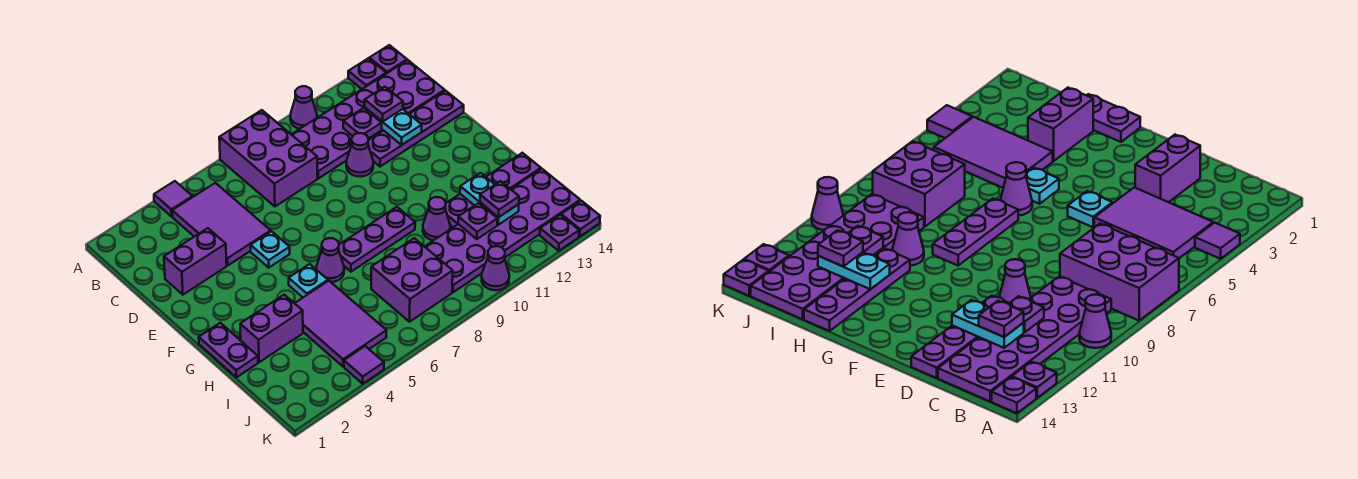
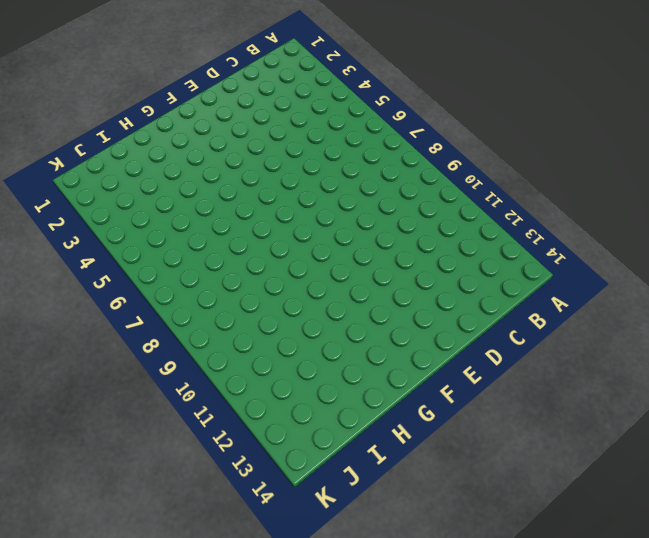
none -> purple tile A4 level 1
none -> purple brick A7:C8 level 1
none -> purple cone A10 level 1
none -> purple plate A13 level 1

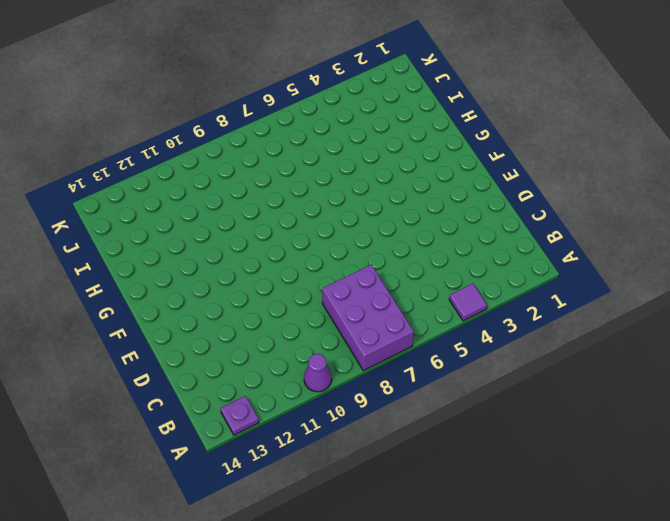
none -> purple plate A14 level 1
none -> purple tile B4:D5 level 1
none -> purple plate B9:C14 level 1
none -> purple brick D2:D3 level 1

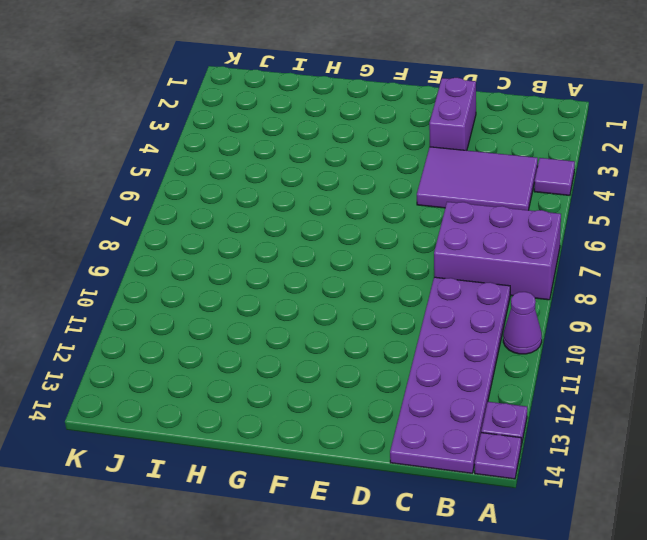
none -> purple cone D10 level 1
none -> purple plate D11:D14 level 1
none -> cyan plate E5 level 1
none -> purple plate G1:H1 level 1

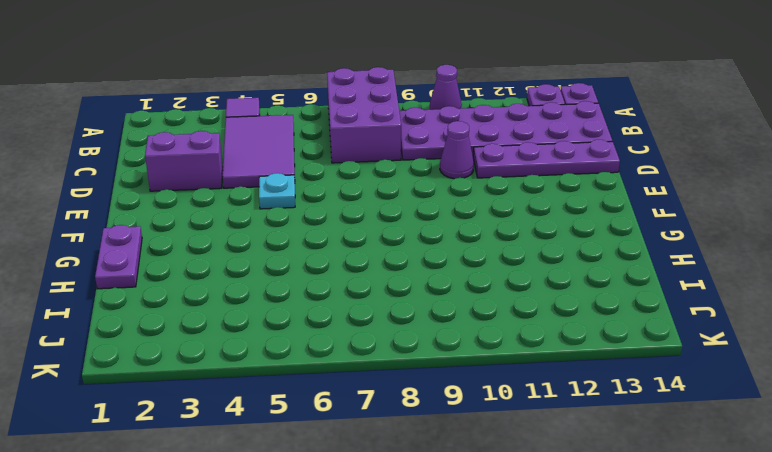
none -> cyan plate G5 level 1
none -> purple cone G6 level 1
none -> purple plate G7:G9 level 1
none -> purple brick H2:H3 level 1

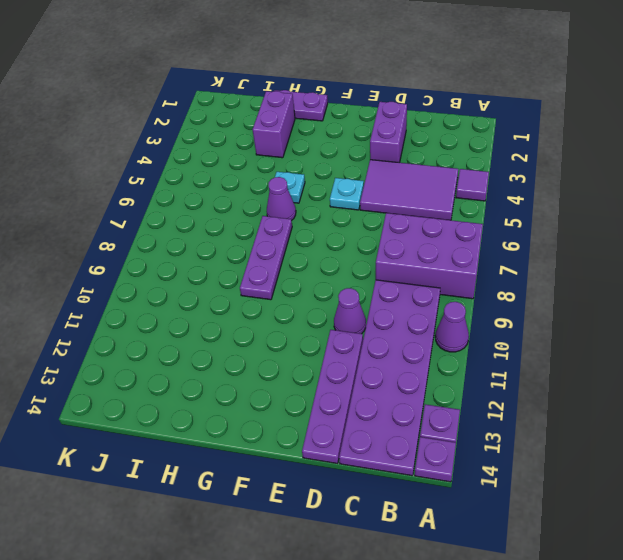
none -> purple tile H4:J5 level 1
none -> purple cone H10 level 1
none -> purple plate H11:H14 level 1
none -> purple brick I7:J8 level 1

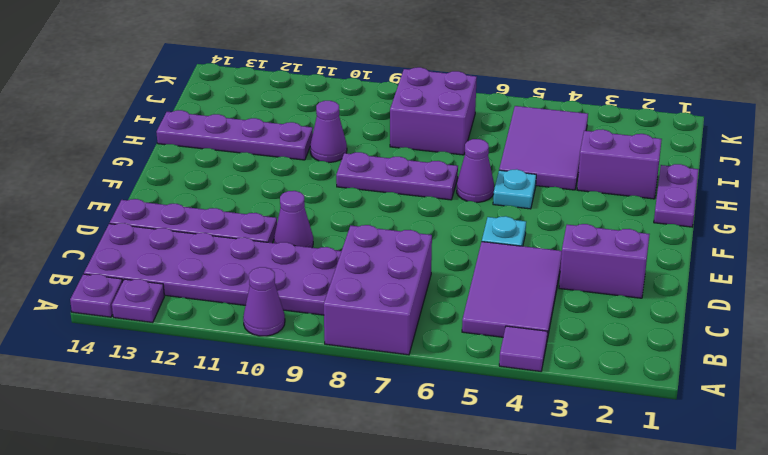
none -> purple plate I9:J14 level 1
none -> purple tile K4 level 1
none -> purple cone K10 level 1
none -> purple plate K13 level 1

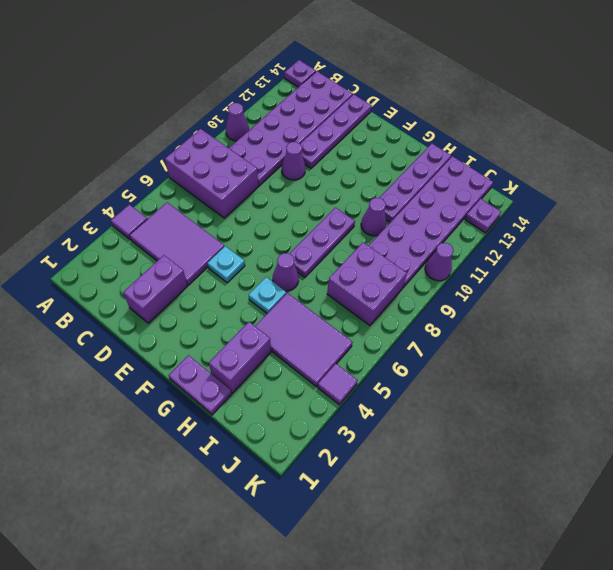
none -> purple plate A13 level 1
none -> purple plate K14 level 1
none -> purple plate C11 level 2
none -> cyan plate C12:D12 level 2

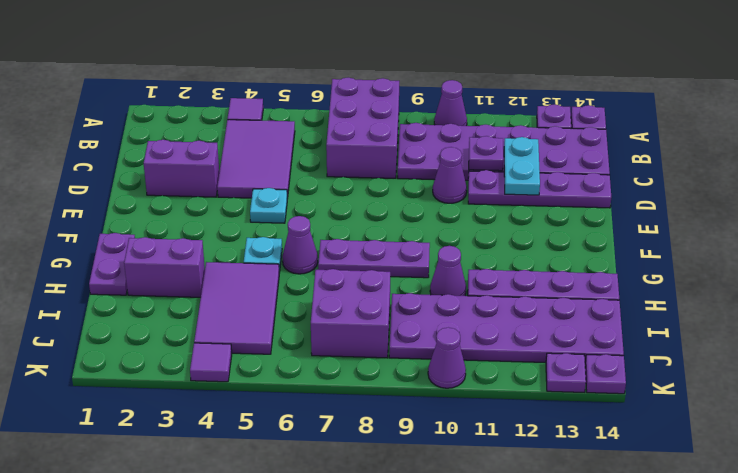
none -> cyan plate H12:I12 level 2
none -> purple plate I11 level 2
none -> purple plate C12 level 3
none -> purple plate I12 level 3

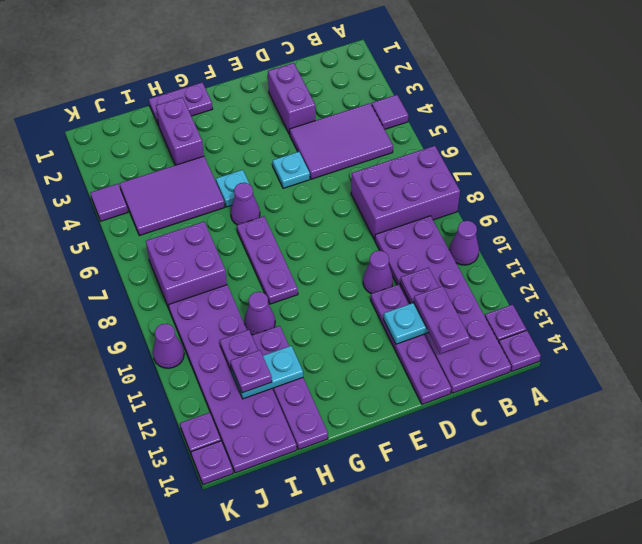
purple plate C12:C13 level 3 -> purple plate C12 level 3

